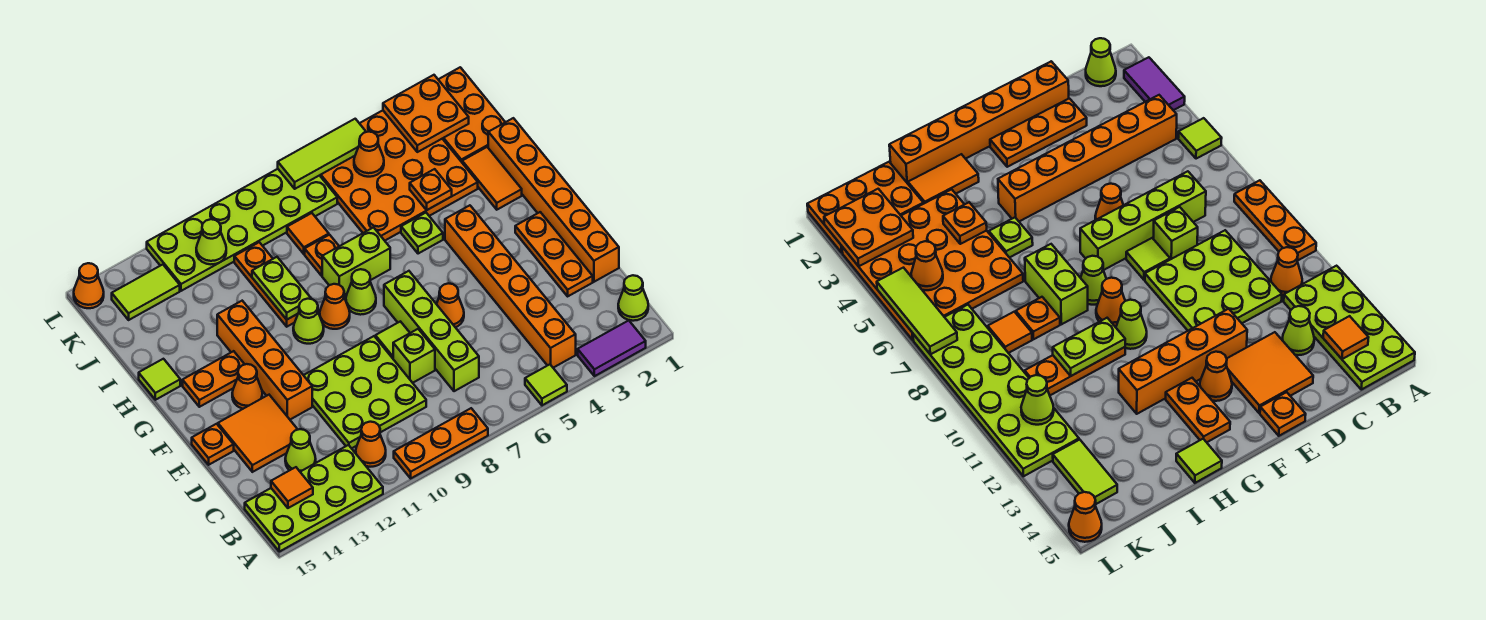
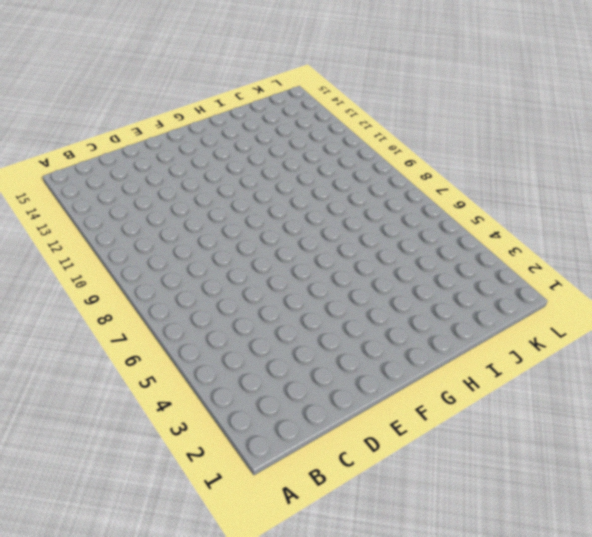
none -> purple tile A2:A3 level 1
none -> lime tile A5 level 1
none -> orange plate A8:A10 level 1
none -> lime plate A12:B15 level 1

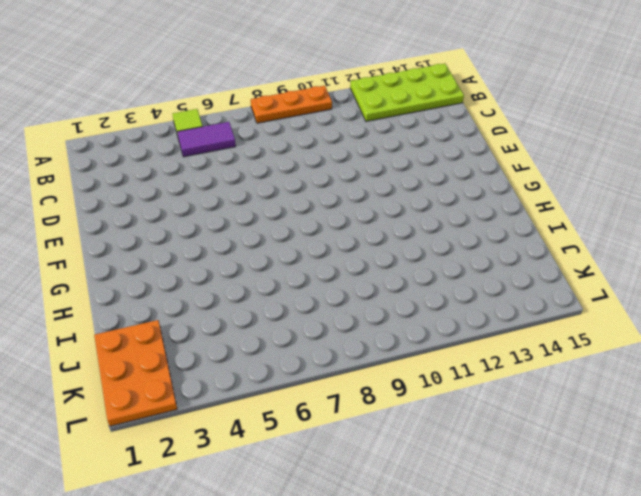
purple tile B5:B6 level 1 -> purple tile A2:A3 level 1
none -> lime cone B1 level 1
none -> orange brick B4:G4 level 1
none -> orange cone B11 level 1
none -> lime brick C7:F7 level 1

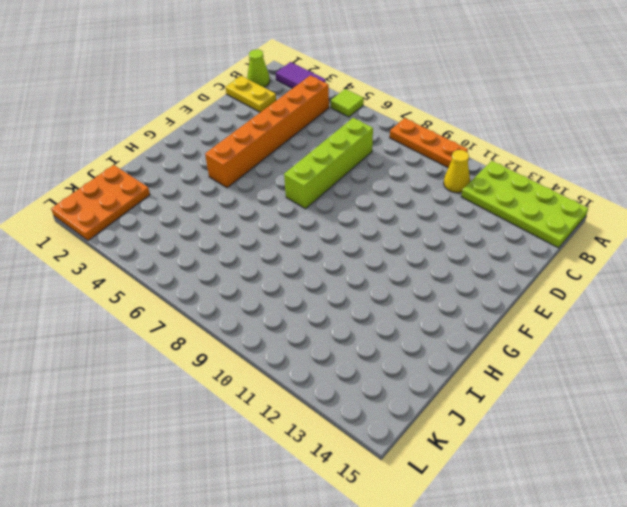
yellow cone B11 level 1 -> orange cone B11 level 1
yellow plate C1:C2 level 1 -> none
none -> lime plate C9:E11 level 1
none -> lime cone C13 level 1
none -> orange brick D1:I1 level 1
none -> orange plate D2:F2 level 1

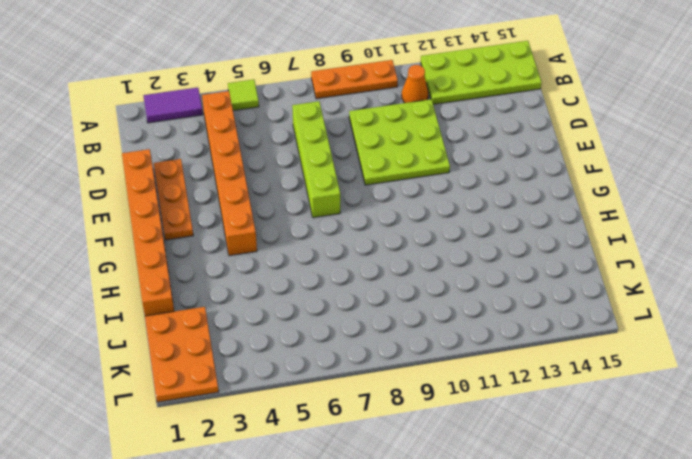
none -> lime cone B1 level 1
none -> lime cone C13 level 1
none -> lime brick D8 level 1
none -> orange tile D13:E14 level 1

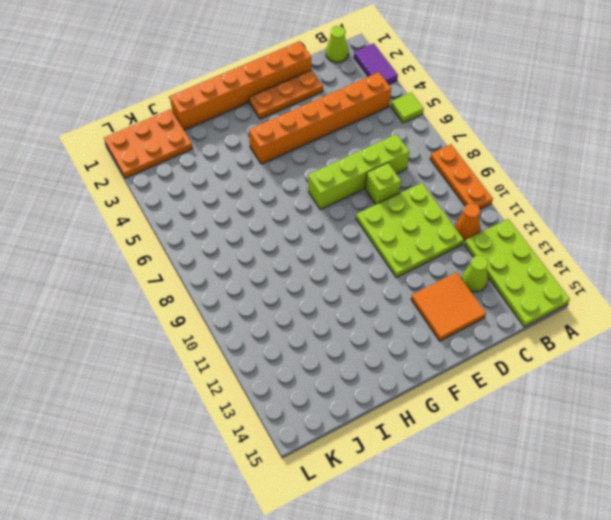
none -> orange cone E6 level 1
none -> lime tile E8 level 1
none -> orange brick E12:H12 level 1
none -> orange plate E15 level 1

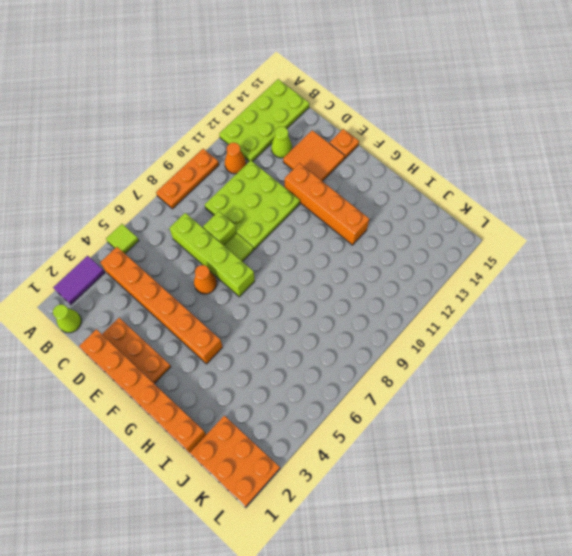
none -> orange cone F13 level 1
none -> lime cone G8 level 1
none -> orange cone G9 level 1
none -> lime cone G10 level 1

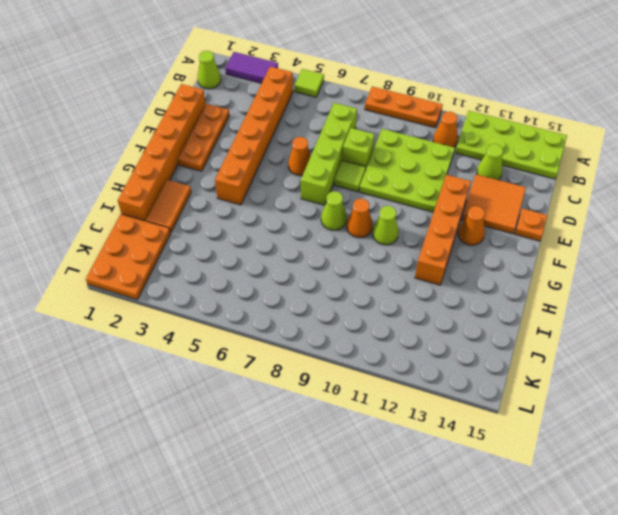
none -> orange plate G13:G14 level 1
none -> lime plate H5 level 1
none -> lime brick H7:H8 level 1
none -> orange plate H10:J10 level 1

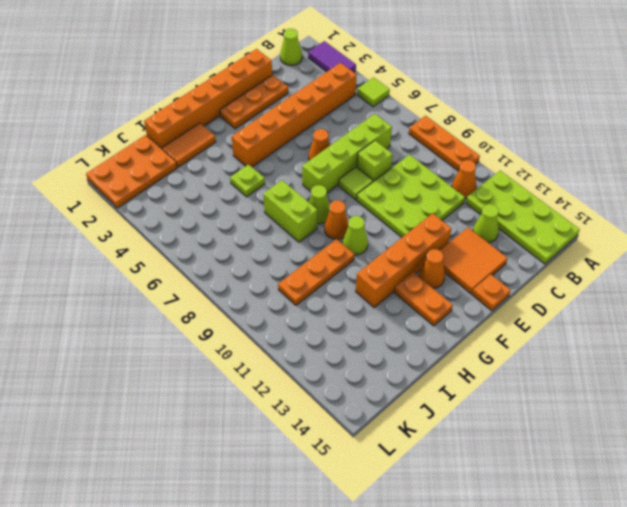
none -> lime tile H15 level 1
none -> orange plate I3:L6 level 1
none -> orange plate I8 level 1
none -> orange tile J8 level 1

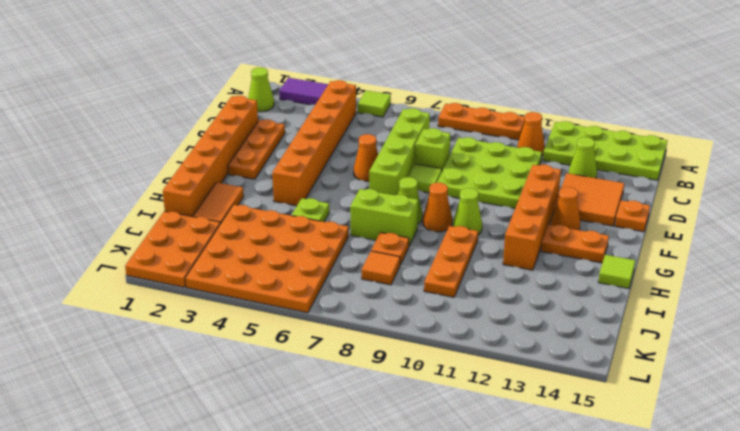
none -> lime plate K7:L12 level 1
none -> lime tile K13:K14 level 1
none -> orange cone L15 level 1
none -> orange tile B14 level 2

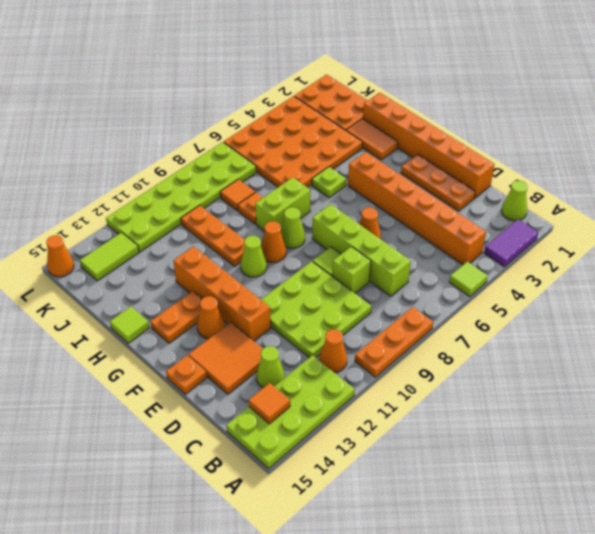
none -> lime plate H10:I10 level 2
none -> orange plate I4 level 2
none -> orange plate K2:L3 level 2
none -> orange cone K5 level 2

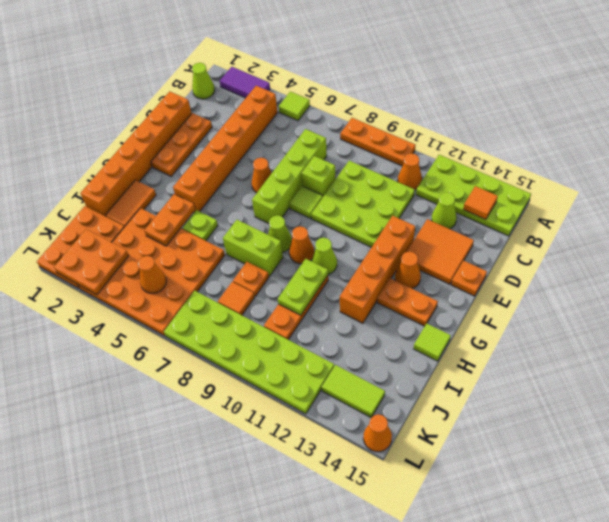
orange plate H4:I4 level 2 -> orange plate I4 level 2
none -> lime cone K11 level 2
none -> lime tile L5:L7 level 2

